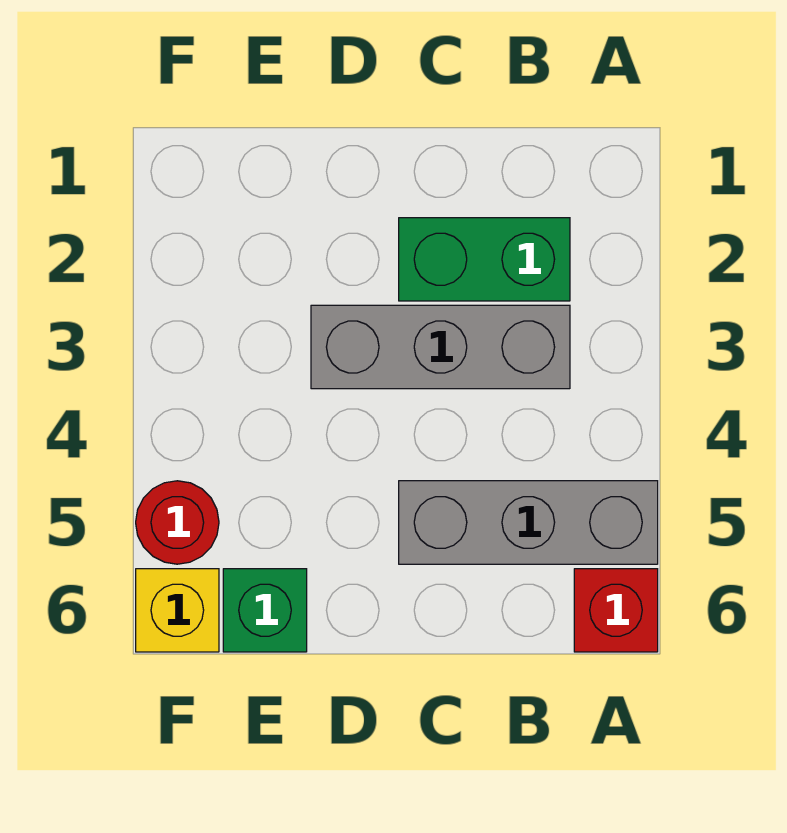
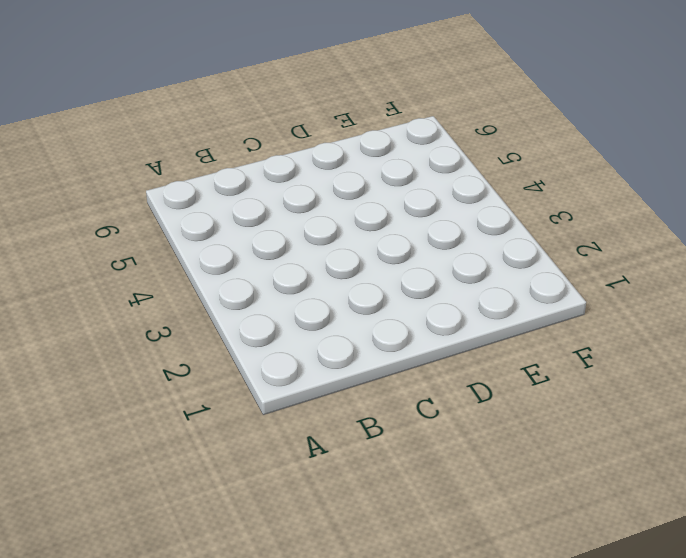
none -> grey brick A5:C5 level 1
none -> red brick A6 level 1

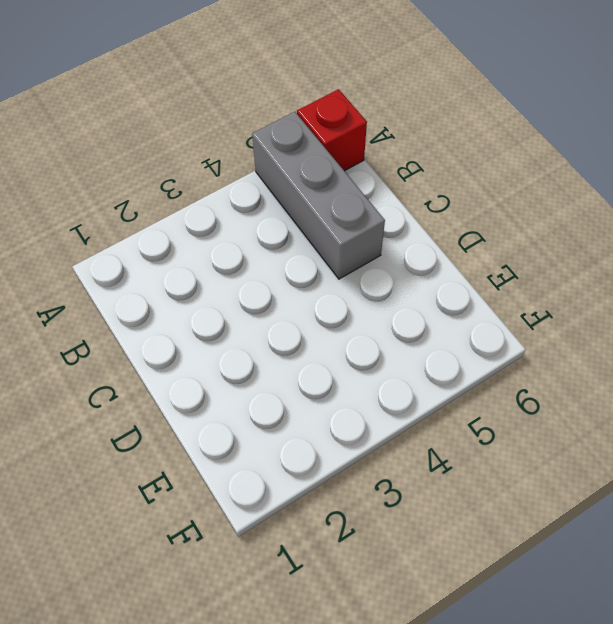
none -> green brick B2:C2 level 1
none -> grey brick B3:D3 level 1

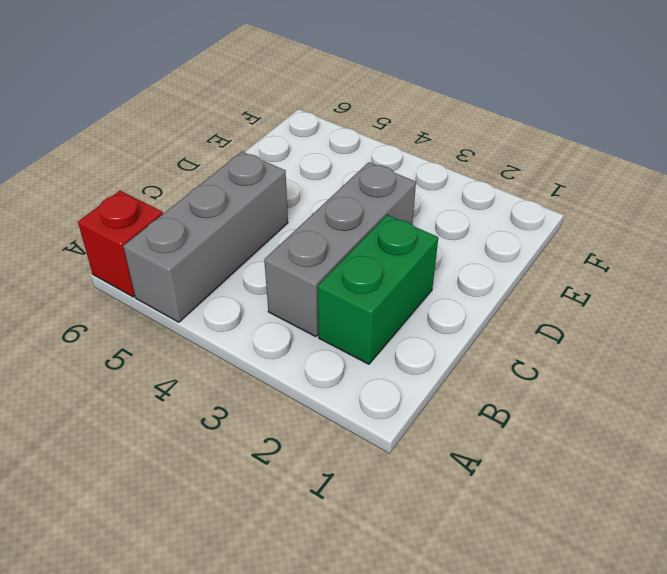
none -> green brick E6 level 1
none -> red round brick F5 level 1

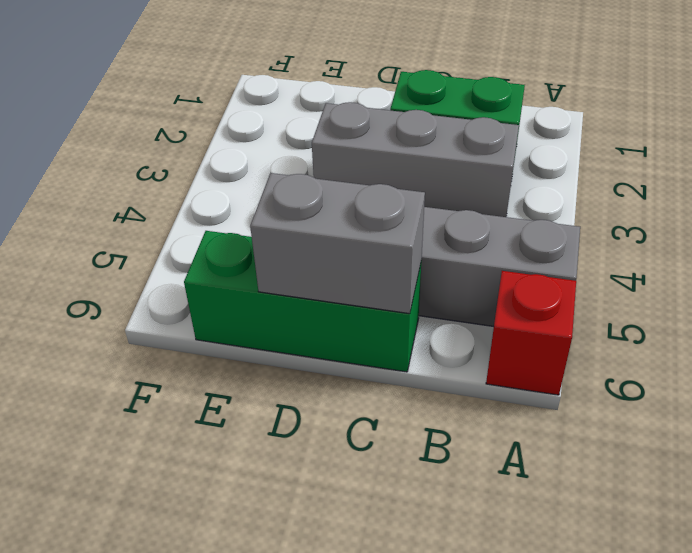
green brick C6:E6 level 1 -> green brick E6 level 1
grey brick C6:D6 level 2 -> none
none -> red round brick F5 level 1
none -> yellow brick F6 level 1

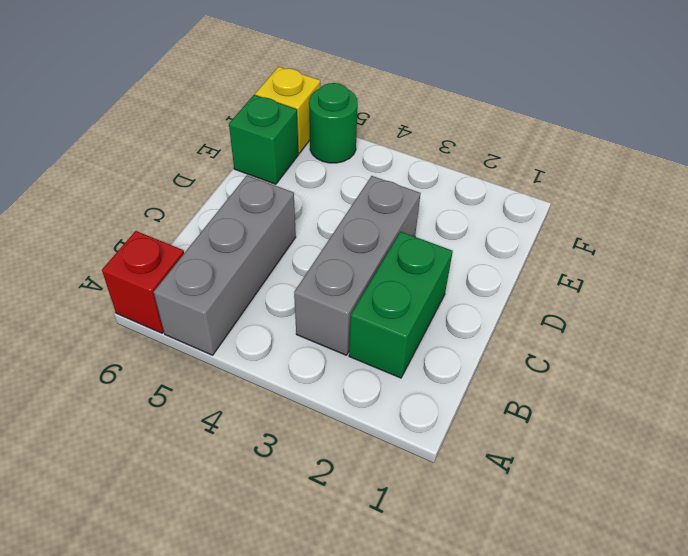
green round brick F5 level 1 -> red round brick F5 level 1

